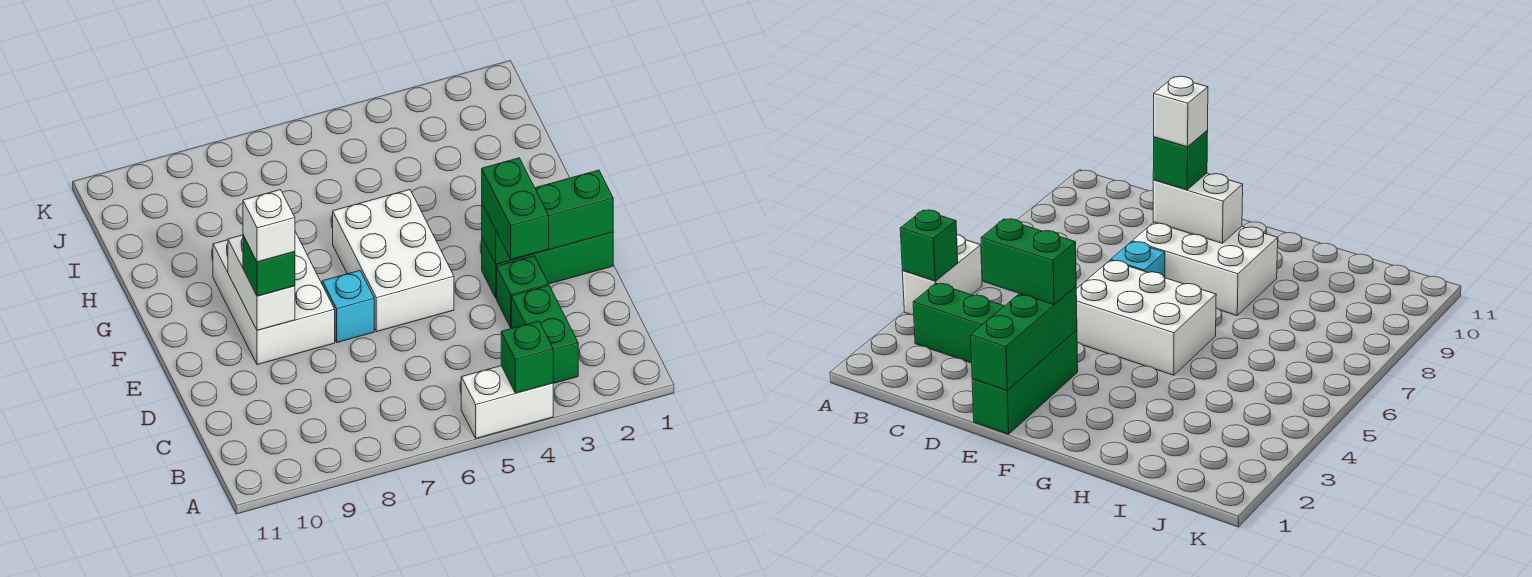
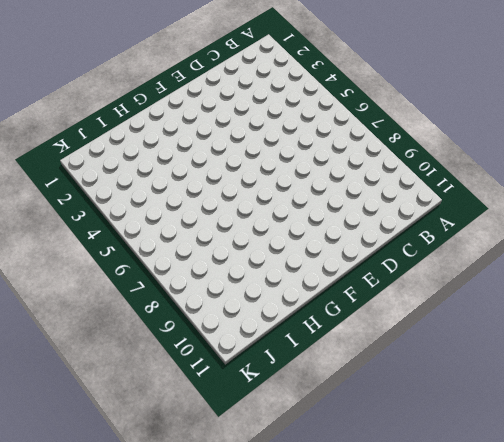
none -> white brick A4:A5 level 1
none -> green brick B3:C3 level 1
none -> green brick D3 level 1

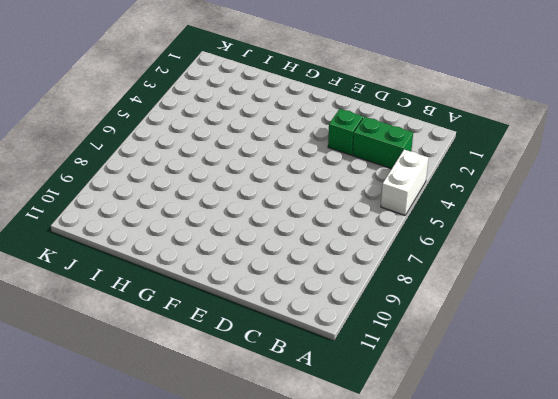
none -> green brick E1:E3 level 1
none -> white brick E5:G6 level 1
none -> cyan brick E7 level 1

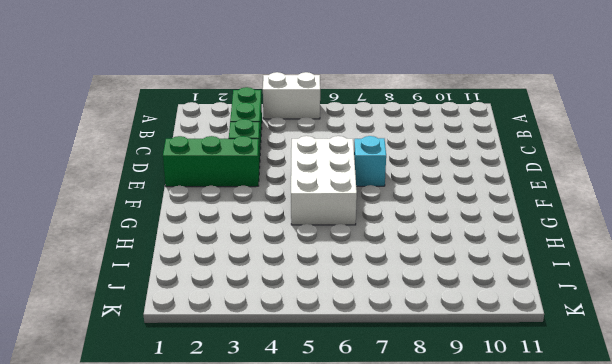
none -> white brick E8:G9 level 1
none -> green brick A4 level 2
none -> green brick E1:E3 level 2

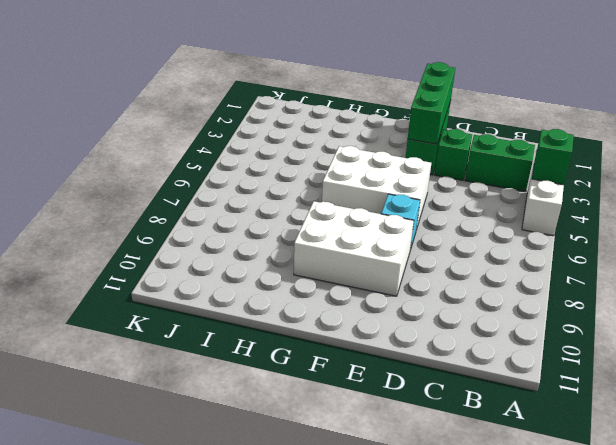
none -> white brick E9:F9 level 2
none -> green brick D3:E3 level 3
none -> green brick E9 level 3

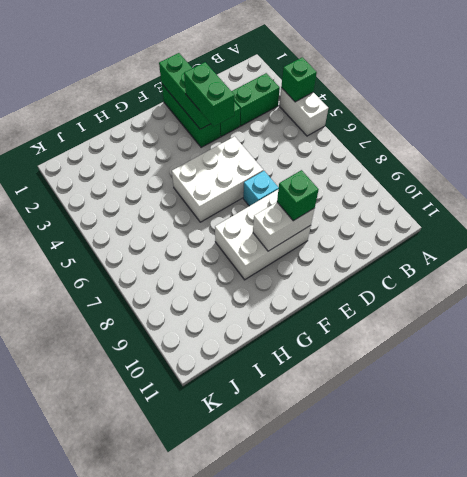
green brick E3:E4 level 3 -> green brick D3:E3 level 3
none -> white brick E9 level 4

